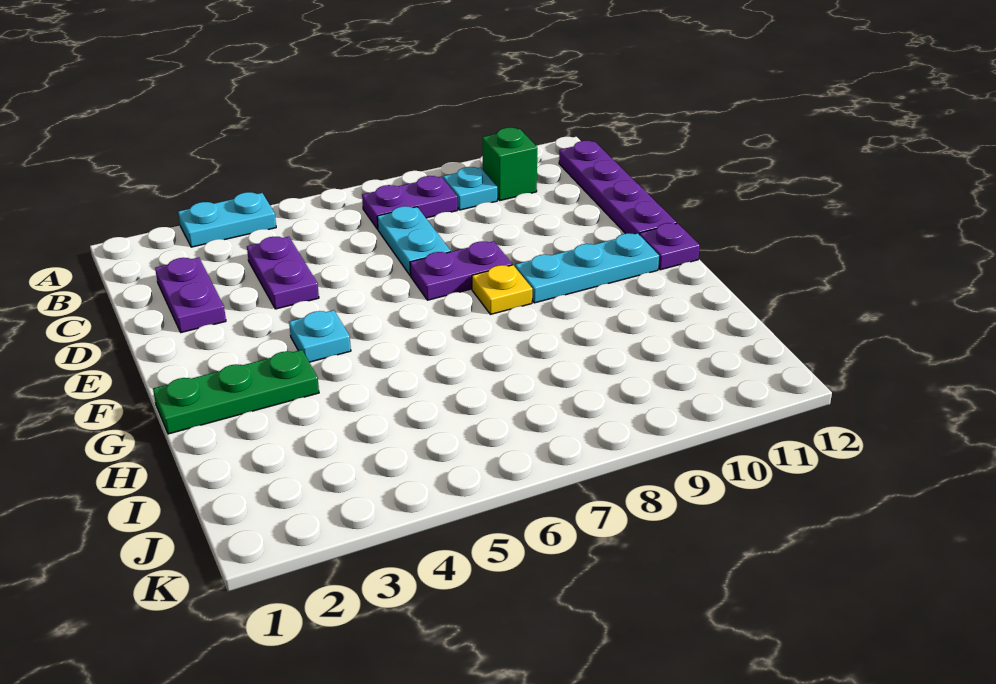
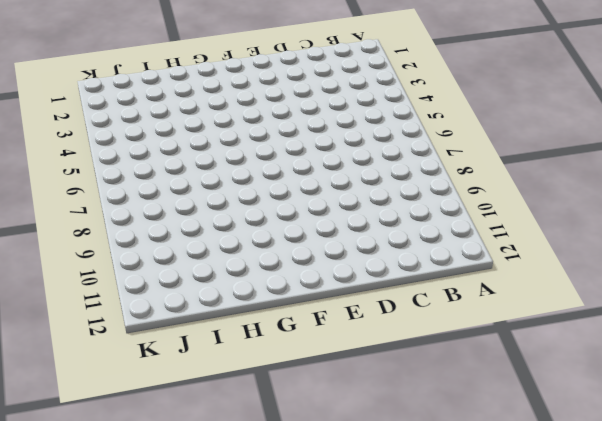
none -> cyan plate A3:A4 level 1
none -> purple plate B7:B8 level 1
none -> cyan plate B9 level 1

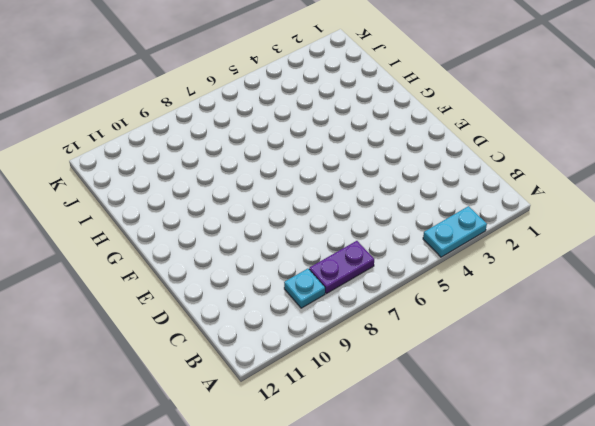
none -> green brick B10 level 1
none -> purple plate B12:E12 level 1
none -> purple plate C2:D2 level 1

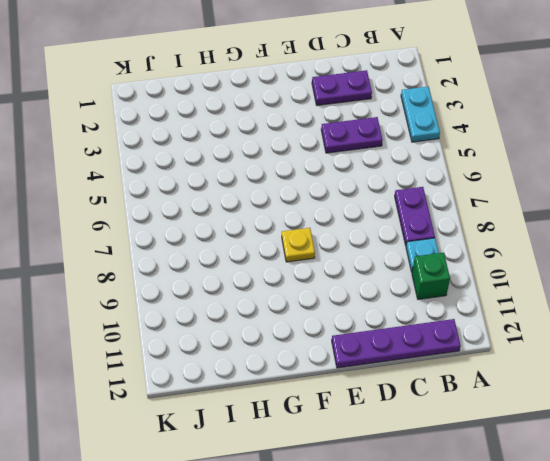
none -> cyan plate C7:D7 level 1
none -> purple plate E7:E8 level 1
none -> cyan plate F4 level 1

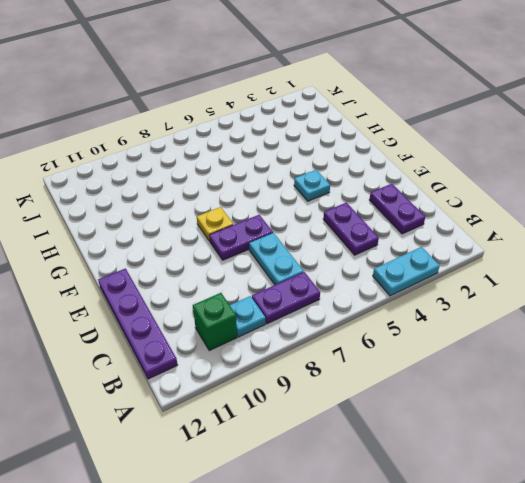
none -> cyan plate F9:F11 level 1
none -> purple plate F12 level 1
none -> green plate G1:G3 level 1

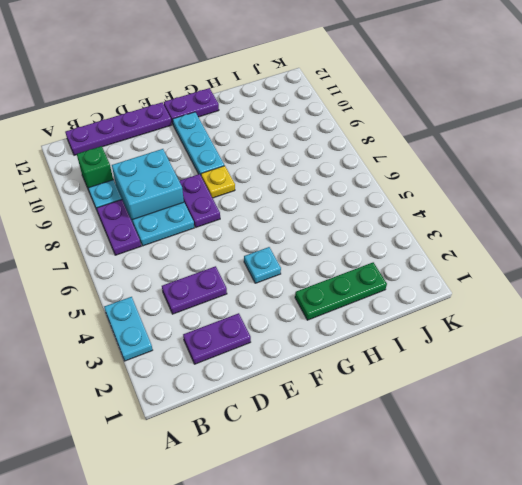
cyan brick C8:D9 level 1 -> none
purple plate F12:G12 level 1 -> purple plate F12 level 1
green plate G2:I2 level 1 -> green plate G1:G3 level 1

